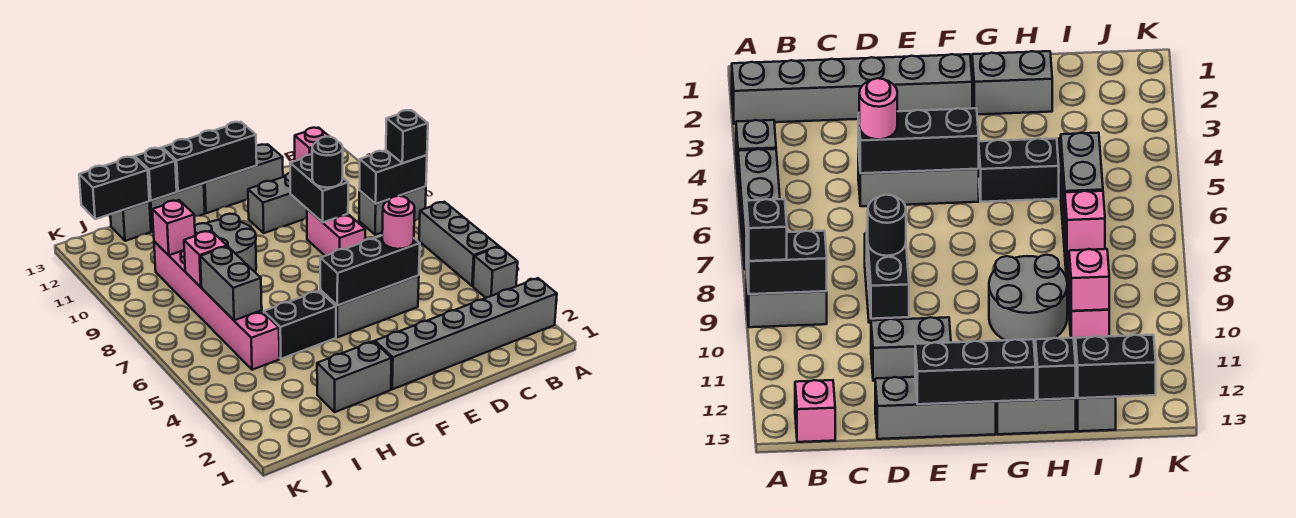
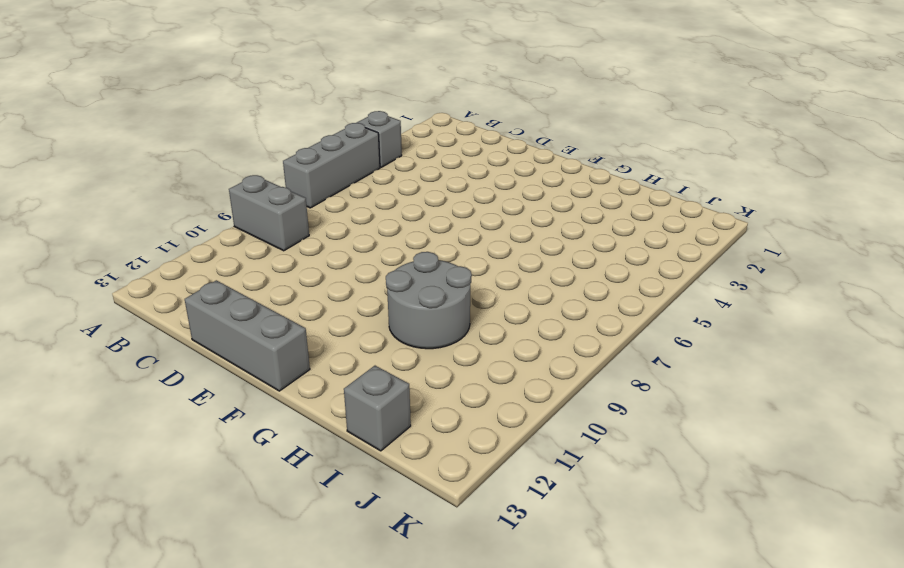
none -> grey brick A2:F2 level 1
none -> pink brick B13 level 1
none -> grey brick D5:F5 level 1

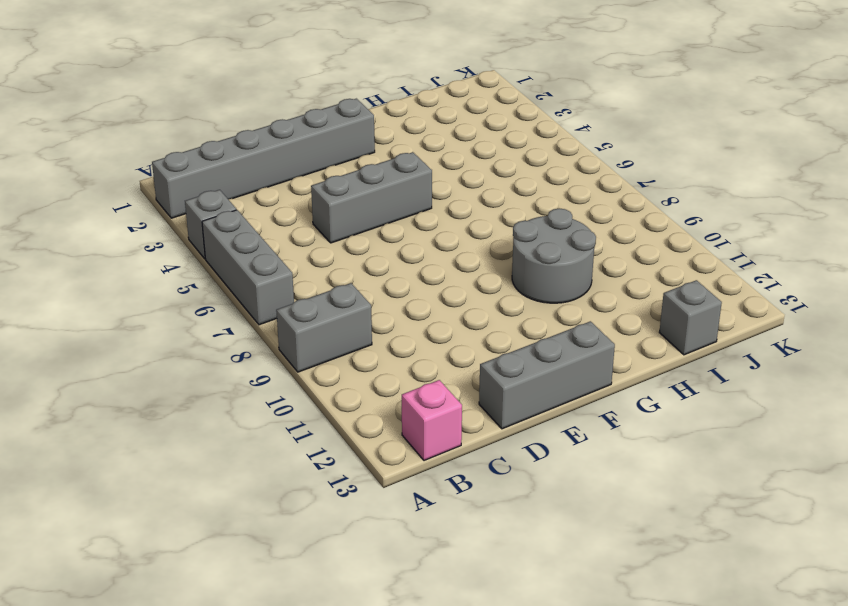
none -> pink brick D8:D9 level 1
none -> grey brick D11:E11 level 1
none -> grey brick G2:H2 level 1

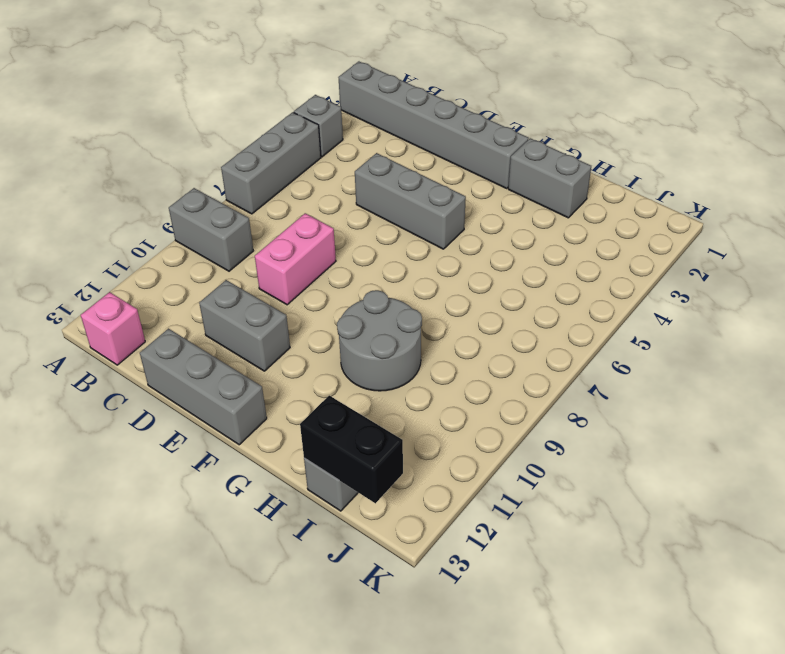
none -> black brick G5:H5 level 1
none -> grey brick G13:H13 level 1
none -> pink brick I5:I10 level 1

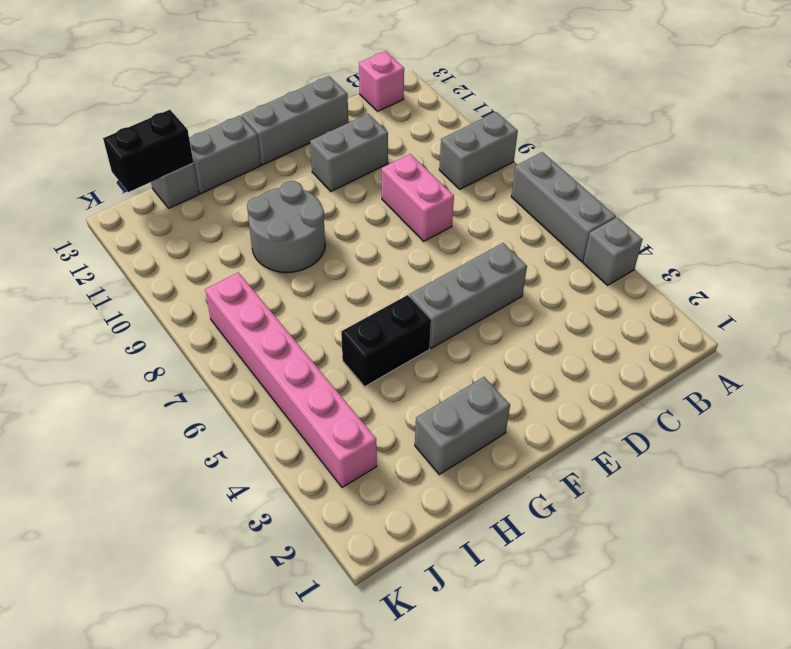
pink brick J3:J8 level 1 -> pink brick I5:I10 level 1
none -> grey brick A2:F2 level 1
none -> black brick A9:B9 level 2
none -> black brick D5:F5 level 2

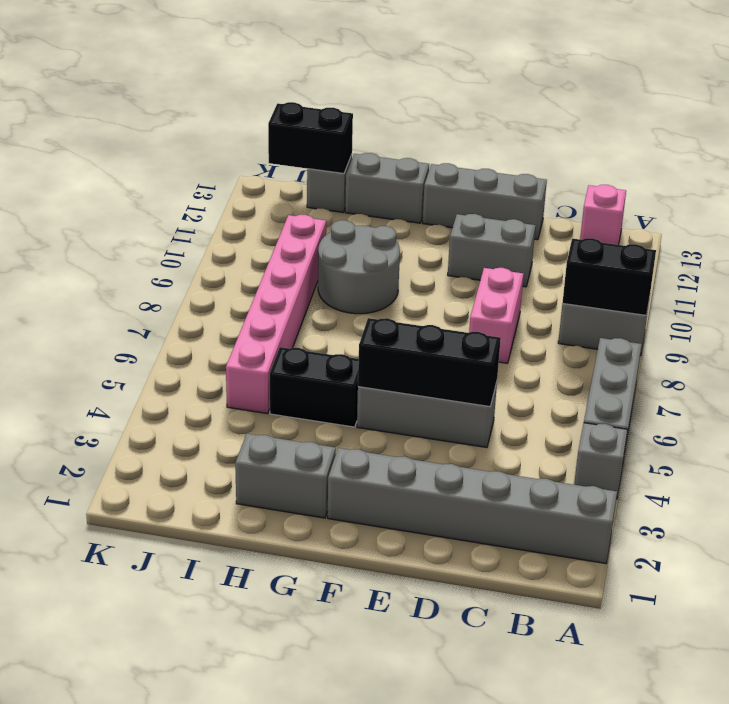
none -> black brick D9:D10 level 2
none -> black brick E13:G13 level 2
none -> black brick H13 level 2

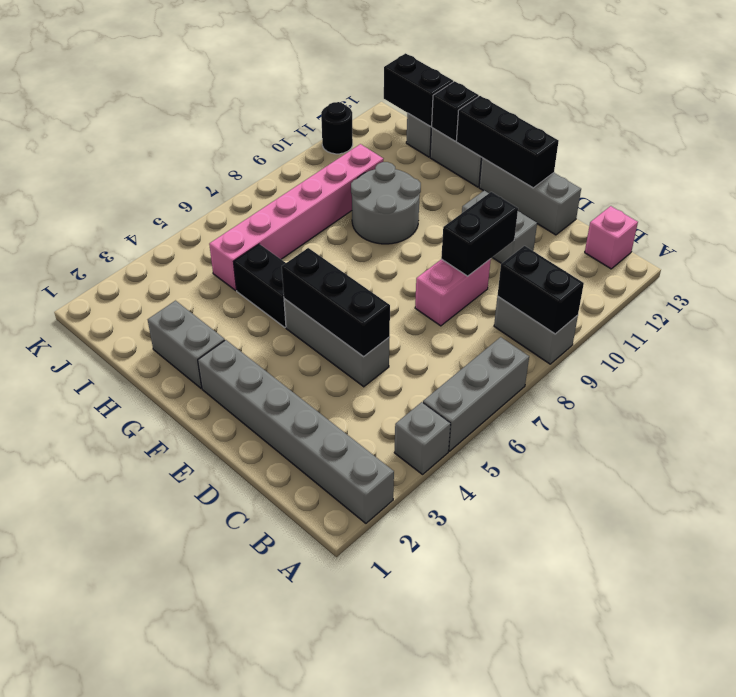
black round brick K11 level 1 -> black round brick D9 level 3
none -> grey brick I6:I7 level 2
none -> pink brick I8 level 2
none -> pink brick I10 level 2

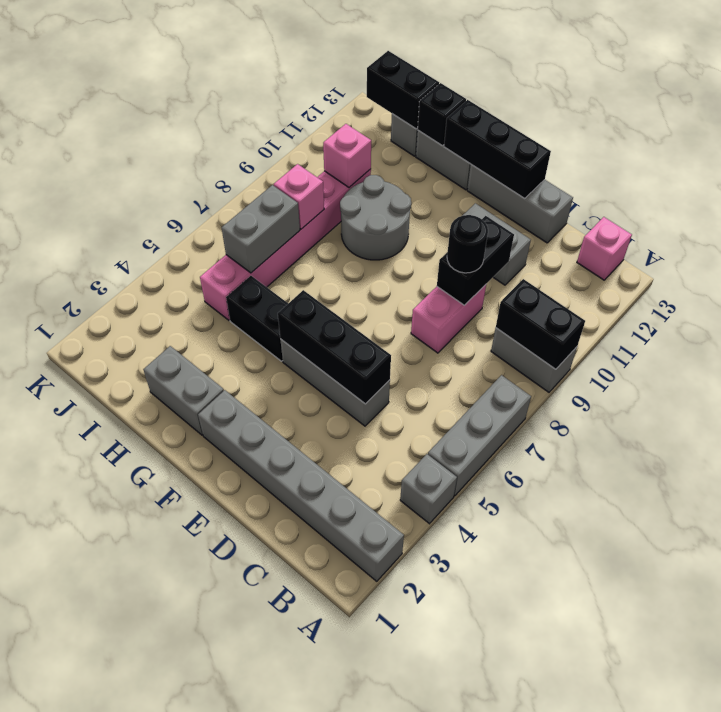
none -> black brick A9 level 3
none -> pink round brick D5 level 3

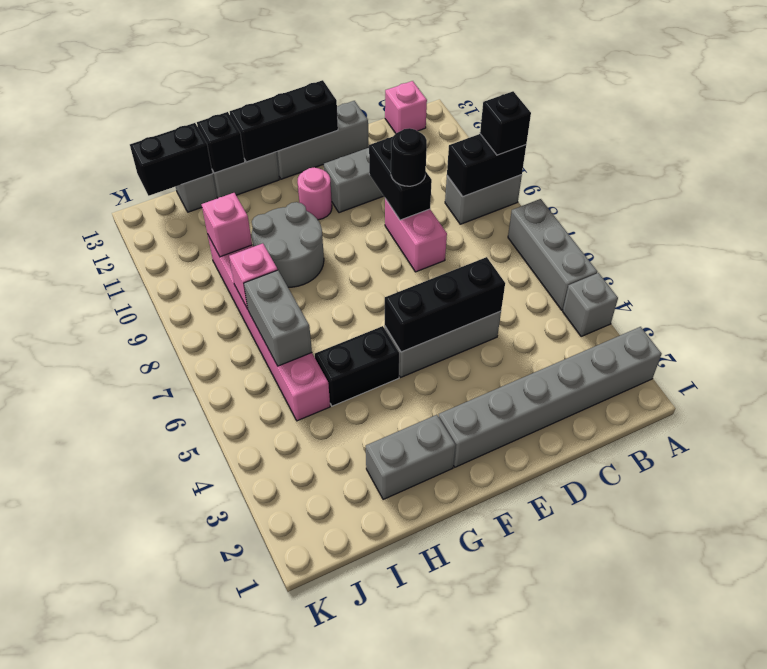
pink round brick F11 level 1 -> pink round brick D5 level 3

